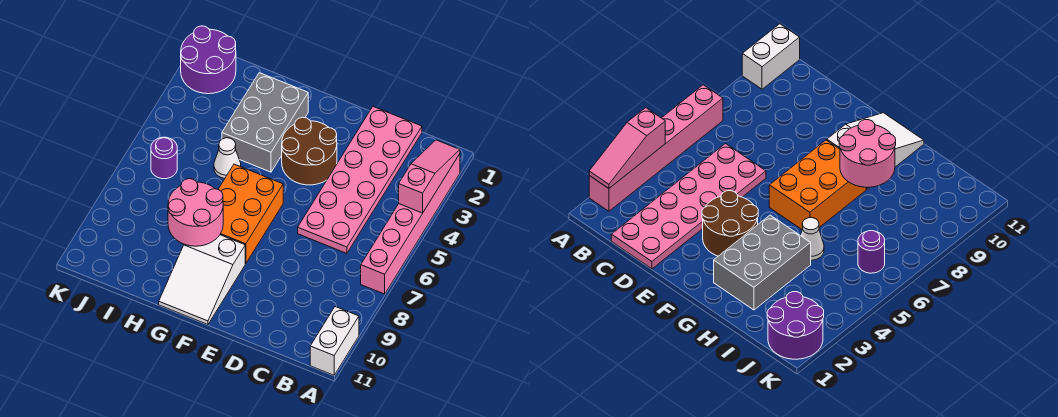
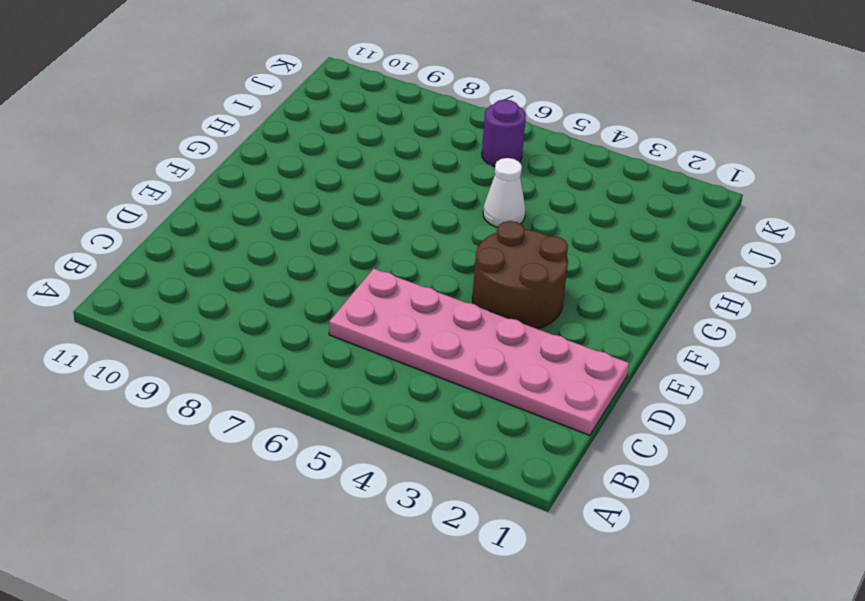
none -> pink brick A2:A7 level 1
none -> white brick A10:A11 level 1
none -> orange brick F6:G8 level 1

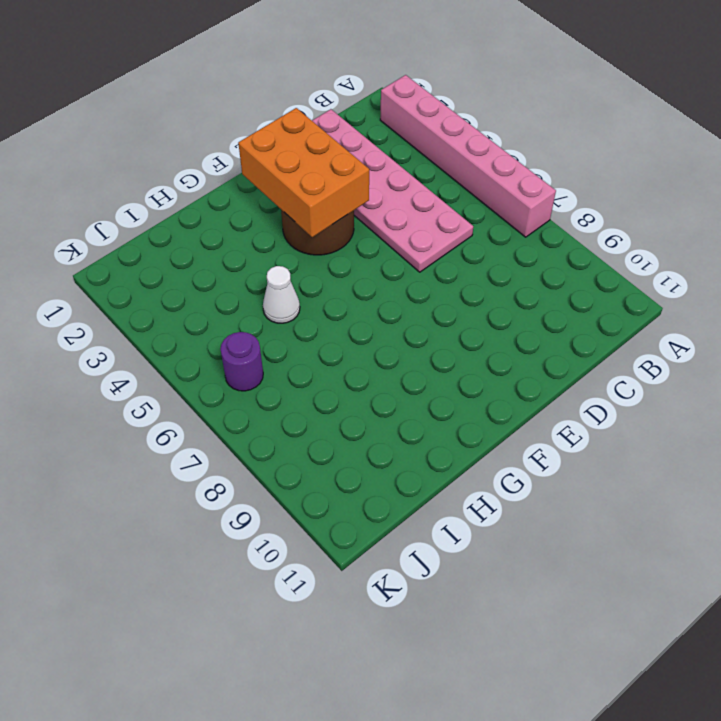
orange brick E2:F4 level 2 -> orange brick F6:G8 level 1
none -> white brick A10:A11 level 1
none -> white slope F9:G11 level 1 top 9
none -> grey brick G2:H4 level 1

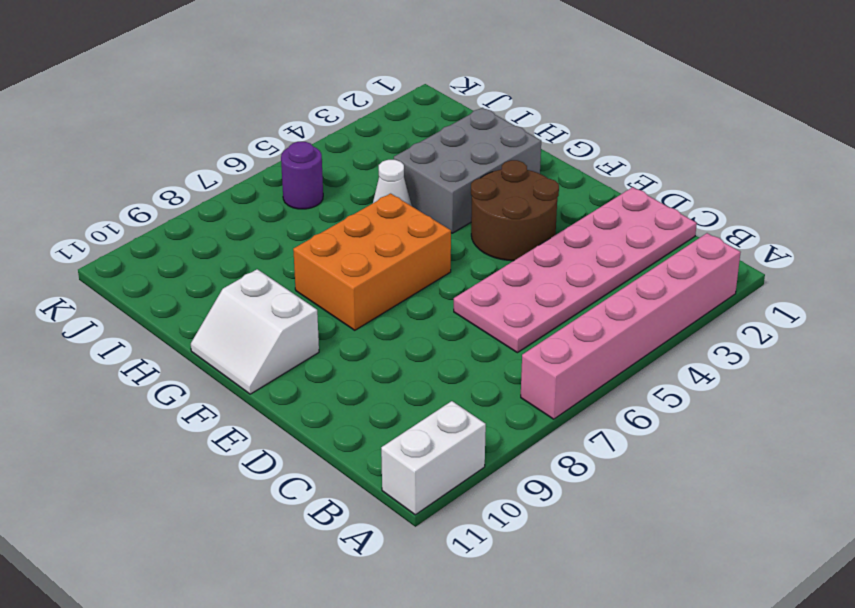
white slope F10:G11 level 1 top 10 -> white slope F9:G11 level 1 top 9
none -> purple round brick J1:K2 level 1
none -> pink slope A2:A4 level 2 top 4
none -> pink round brick G8:H9 level 2

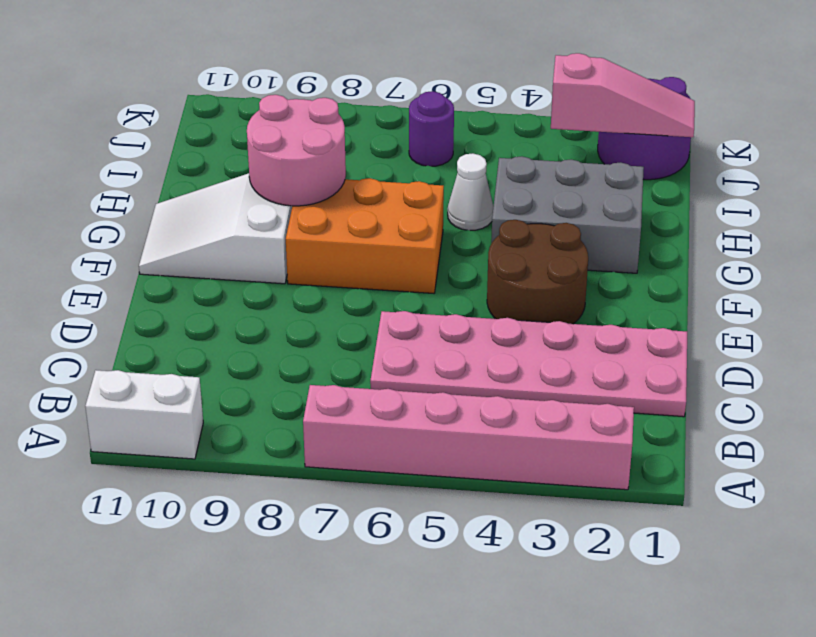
pink slope J1:J3 level 2 top 3 -> pink slope A2:A4 level 2 top 4

